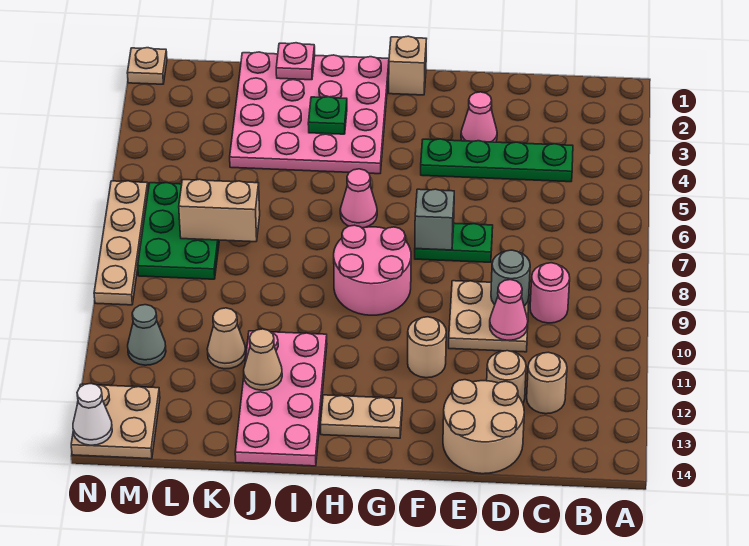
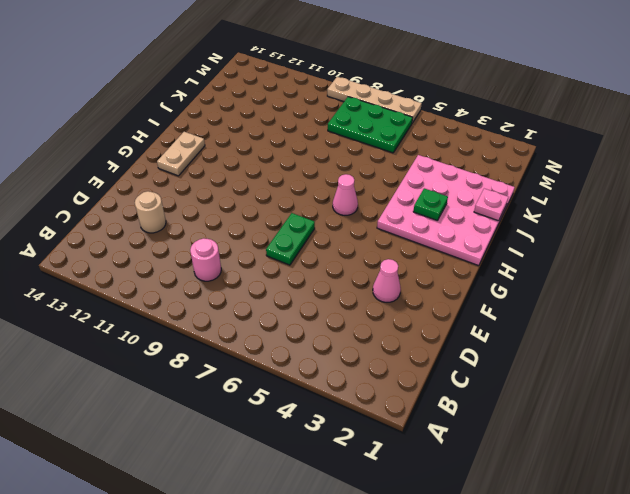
none -> green plate C4:F4 level 1
none -> tan round brick C12 level 1
none -> tan plate D9:E10 level 1

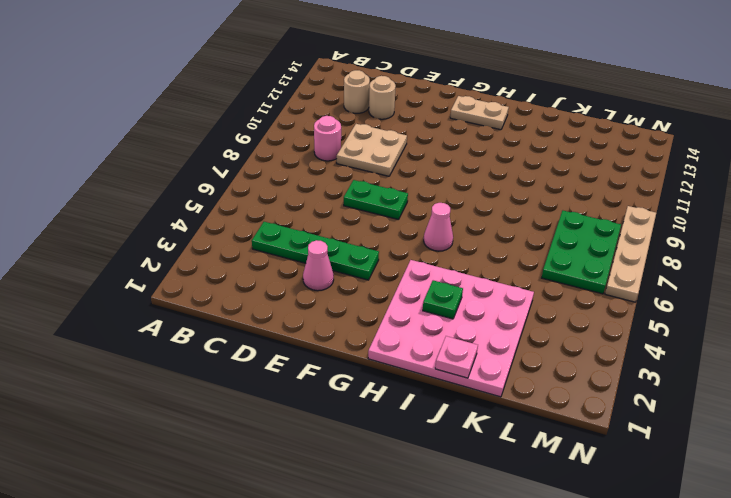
none -> tan round brick D13:E14 level 1
none -> tan round brick F11 level 1
none -> tan brick G1 level 1

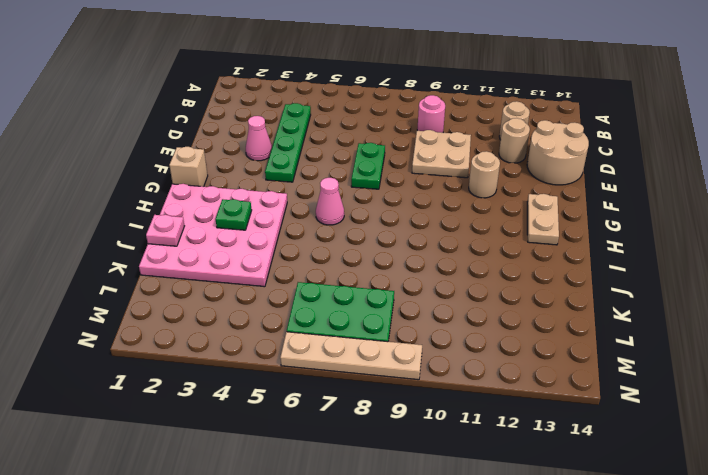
none -> pink round brick G8:H9 level 1
none -> pink plate I11:J14 level 1
none -> tan cone K11 level 1

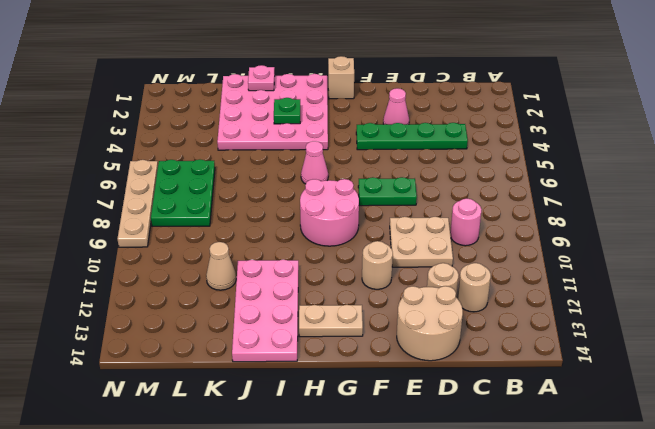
none -> grey cone M11 level 1
none -> tan plate M13:N14 level 1
none -> tan plate N1 level 1

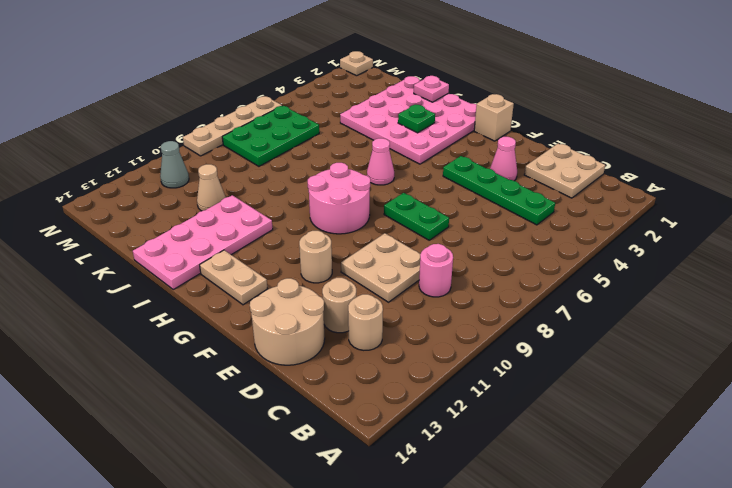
tan plate C1:D2 level 1 -> tan plate M13:N14 level 1
none -> grey round brick D9 level 2
none -> pink cone D10 level 2
none -> grey brick F7 level 2

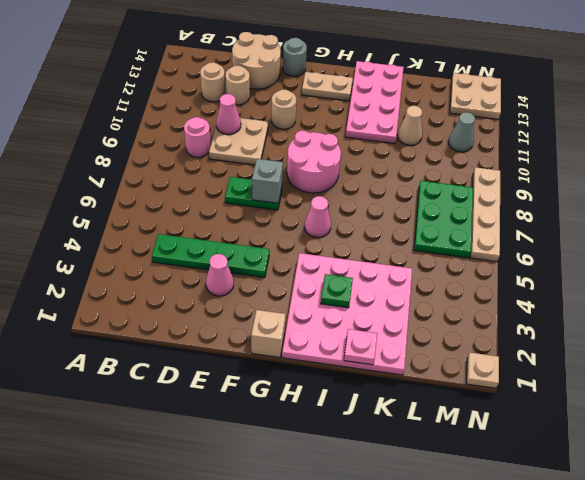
grey round brick F14 level 1 -> grey round brick D9 level 2
none -> tan cone J12 level 2
none -> tan brick K7:L7 level 2
none -> white cone N14 level 2

